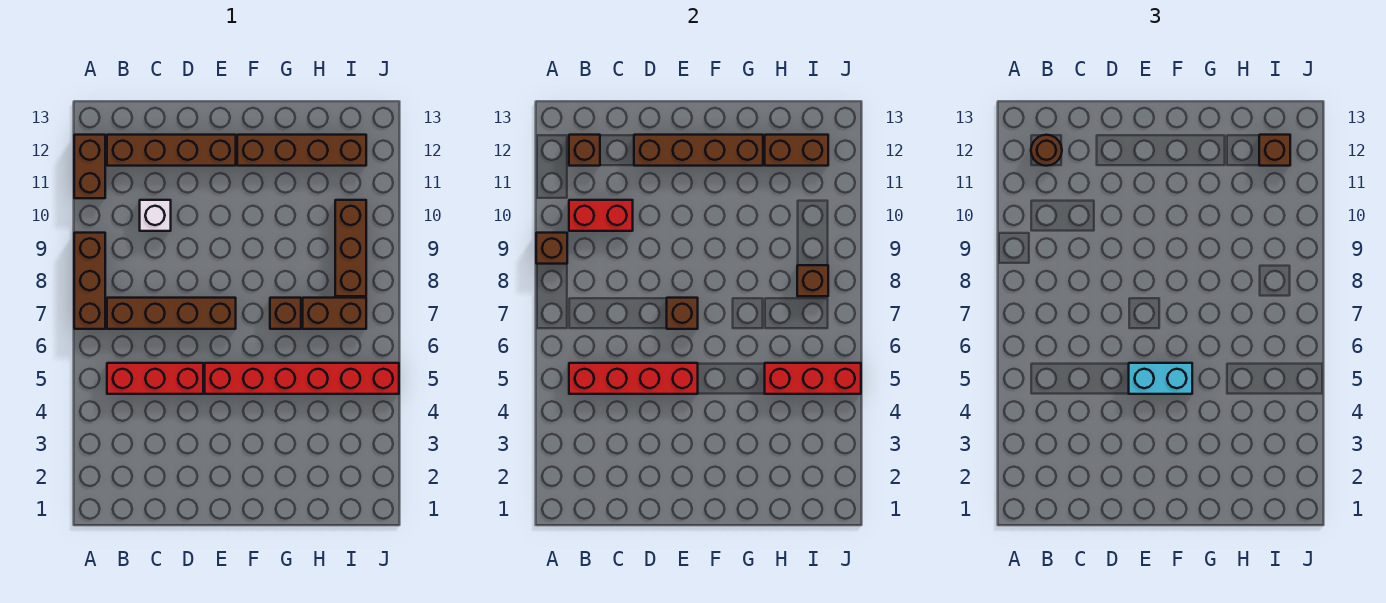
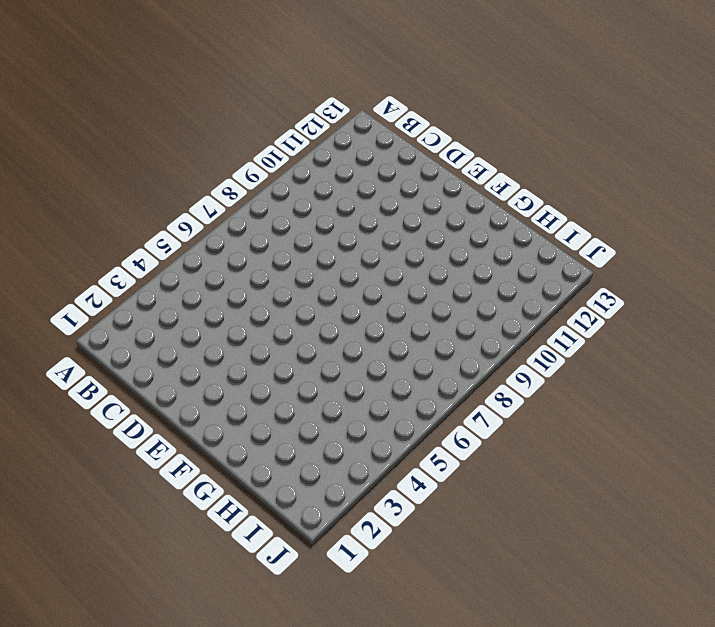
none -> brown brick A7:A9 level 1
none -> brown brick A11:A12 level 1
none -> red brick B5:D5 level 1

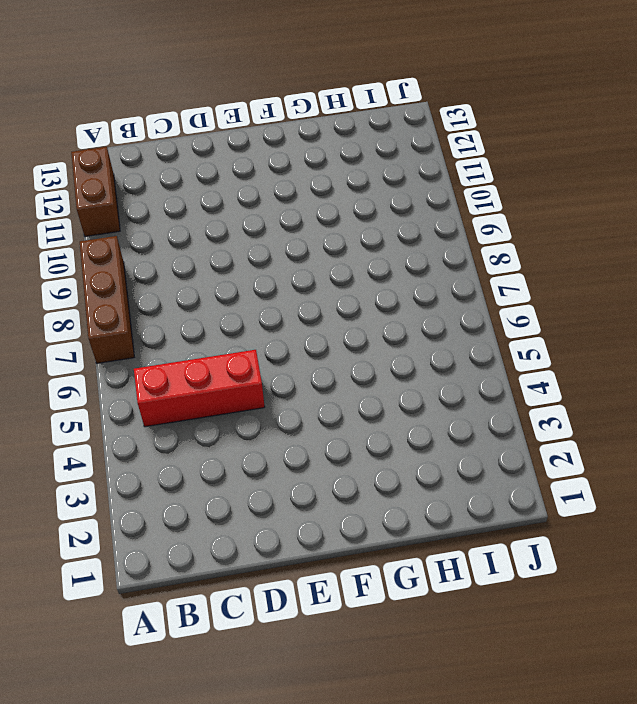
none -> brown brick B7:E7 level 1
none -> brown brick B12:E12 level 1
none -> white brick C10 level 1

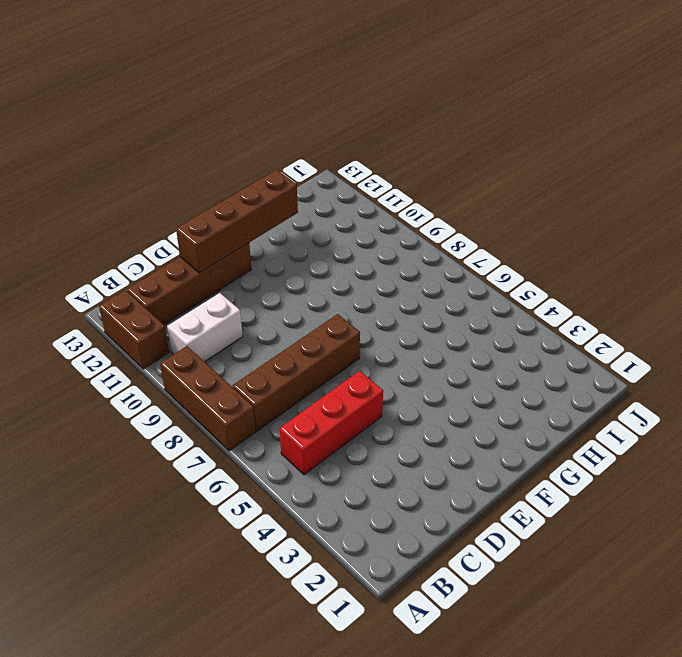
white brick B10:C10 level 1 -> white brick C10 level 1
none -> red brick E5:J5 level 1
none -> brown brick F12:I12 level 1
none -> brown brick G7 level 1

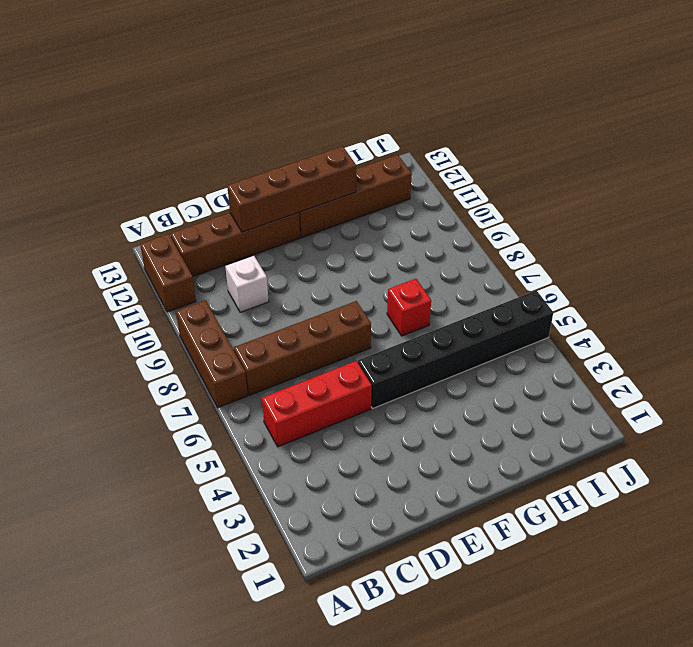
black brick E5:J5 level 1 -> red brick E5:J5 level 1
red brick G7 level 1 -> brown brick G7 level 1
none -> brown brick H7:I7 level 1
none -> brown brick I8:I10 level 1
none -> brown brick A9 level 2

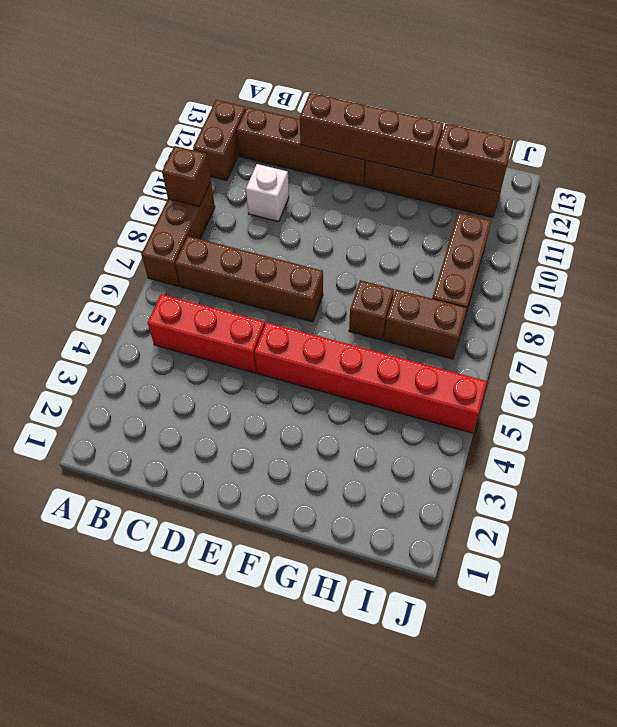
none -> red brick B5:E5 level 2
none -> red brick B10:C10 level 2
none -> brown brick B12 level 2

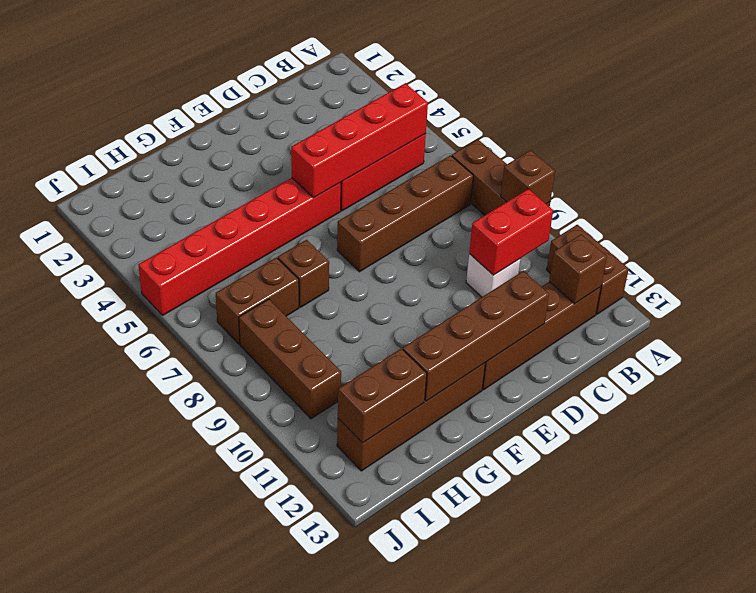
none -> brown brick E7 level 2
none -> red brick H5:J5 level 2
none -> brown brick I8 level 2

